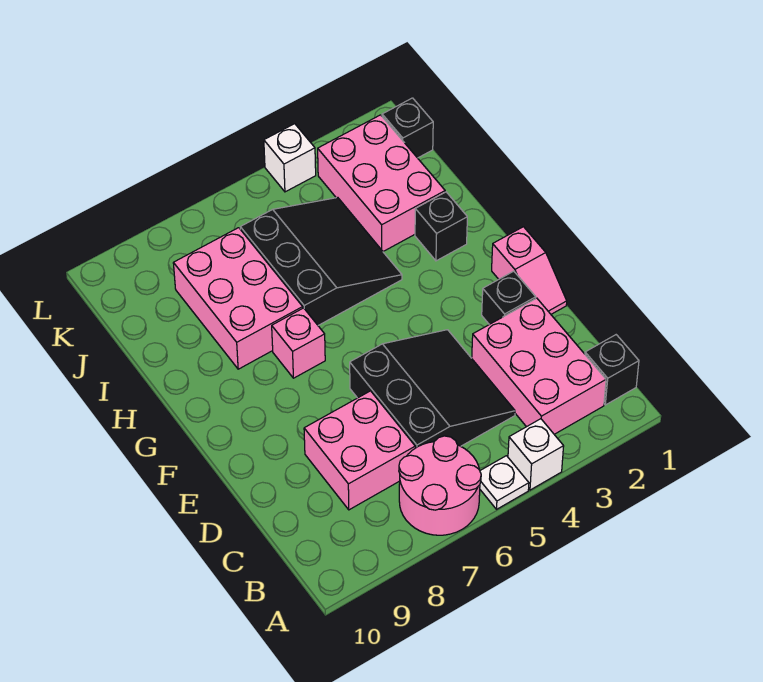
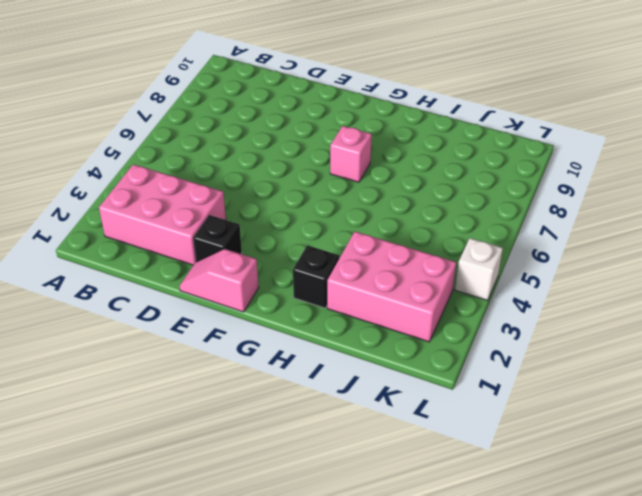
none -> white brick A4 level 1
none -> white plate A5 level 1
none -> pink round brick A6:B7 level 1

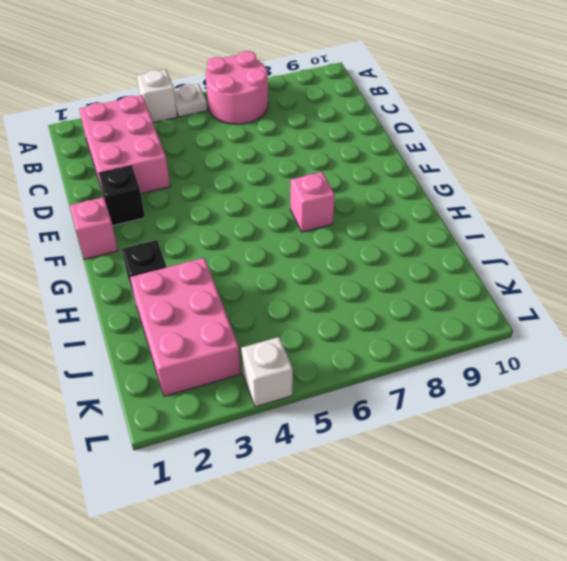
none -> black brick B1 level 1
none -> black slope C4:E6 level 1 top 6
none -> pink brick C7:D8 level 1

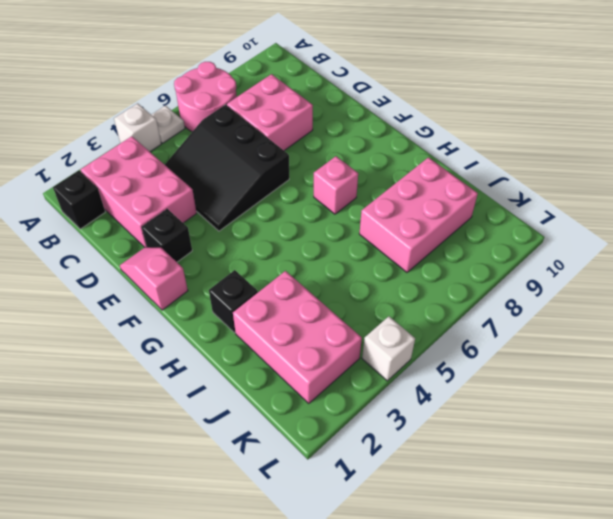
pink brick I7:J9 level 1 -> pink brick H7:J8 level 1
none -> black slope H4:J6 level 1 top 6
none -> black brick K1 level 1

